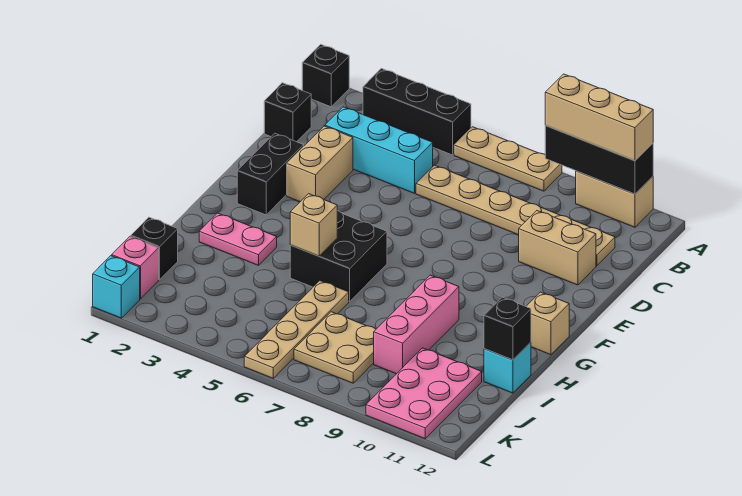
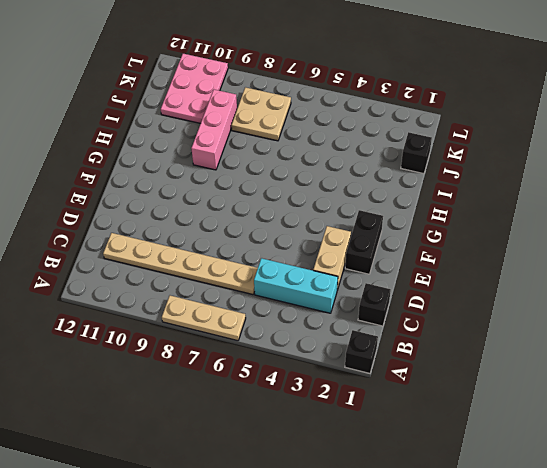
none -> black brick A3:A5 level 1
none -> tan brick A10:A11 level 1
none -> tan brick D10:D11 level 1

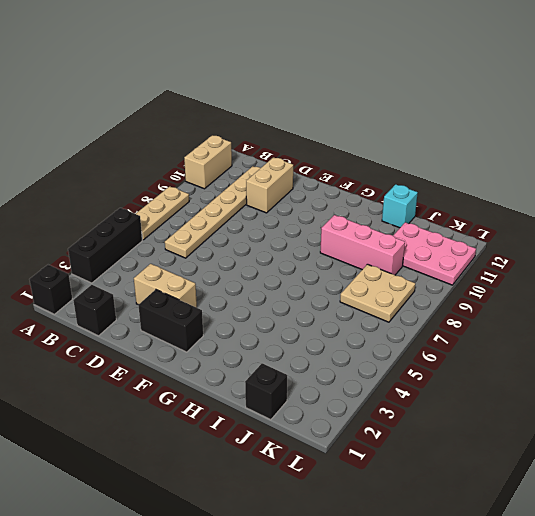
none -> cyan brick C3:C5 level 1
none -> black brick G5:H6 level 1
none -> tan brick G12 level 1

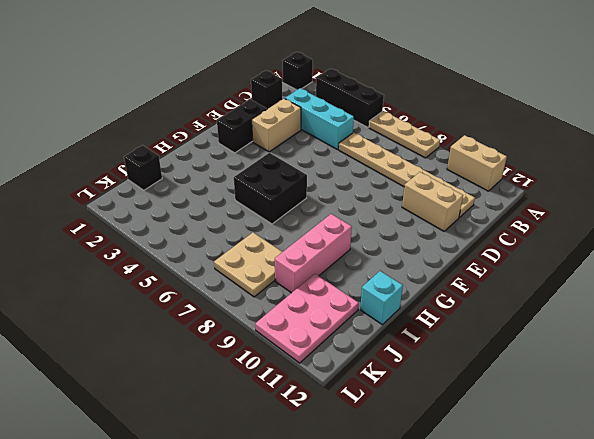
none -> tan brick G12 level 1
none -> pink plate H2:H3 level 1
none -> tan plate I6:L6 level 1

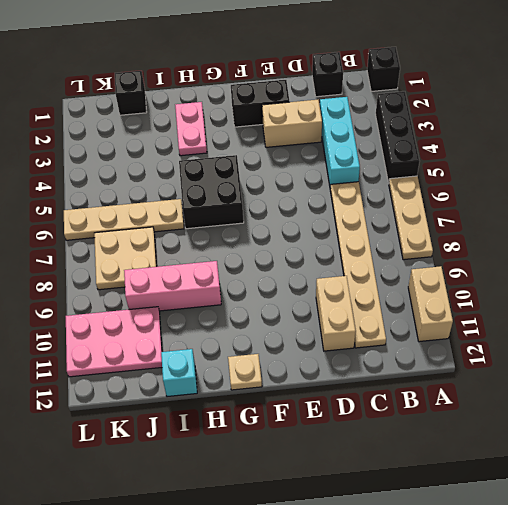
tan plate G12 level 1 -> tan brick G12 level 1
none -> pink brick K1 level 1
none -> cyan brick L1 level 1
none -> black brick A9:A11 level 2

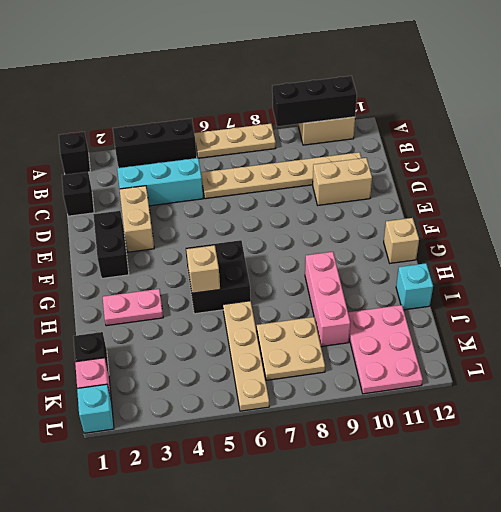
none -> black brick I12 level 2
none -> tan brick A9:A11 level 3

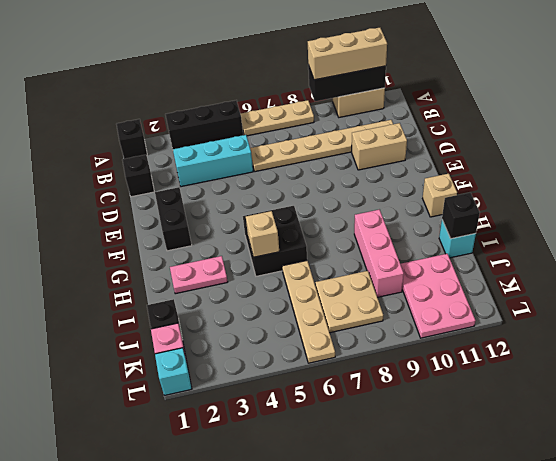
none -> tan brick D3:E3 level 1

